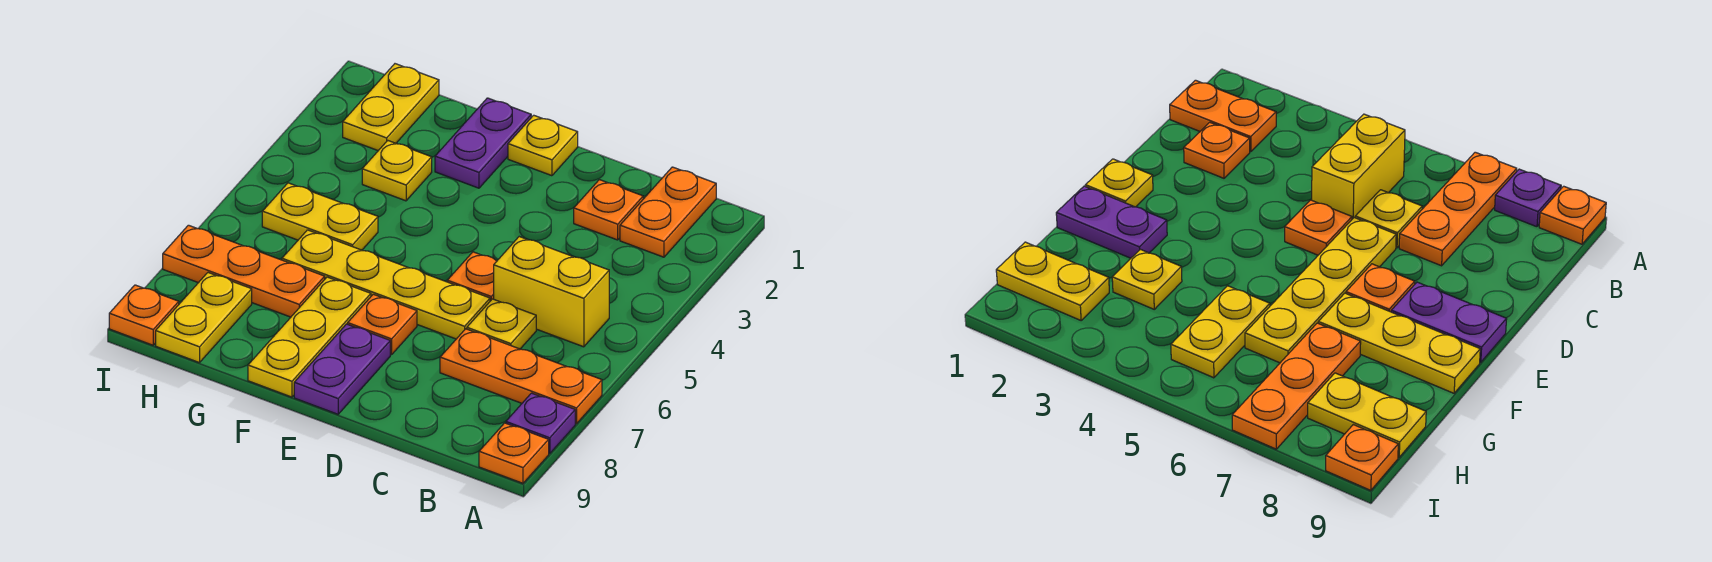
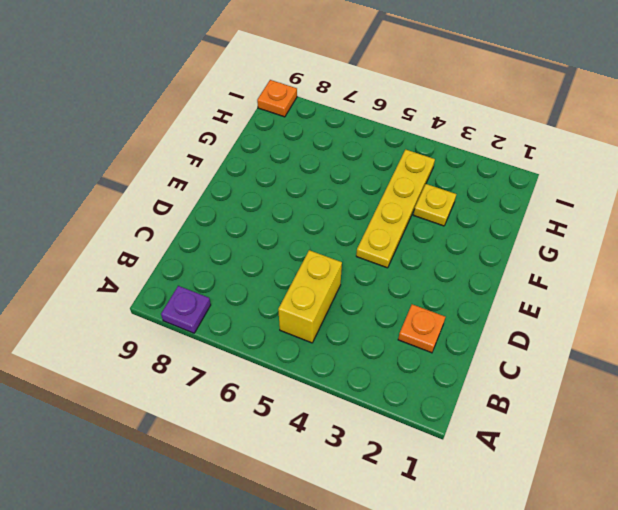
yellow plate E4:H4 level 1 -> yellow plate D6:G6 level 1
none -> orange plate A7:C7 level 1
none -> orange plate A9 level 1
none -> orange plate B1:B2 level 1

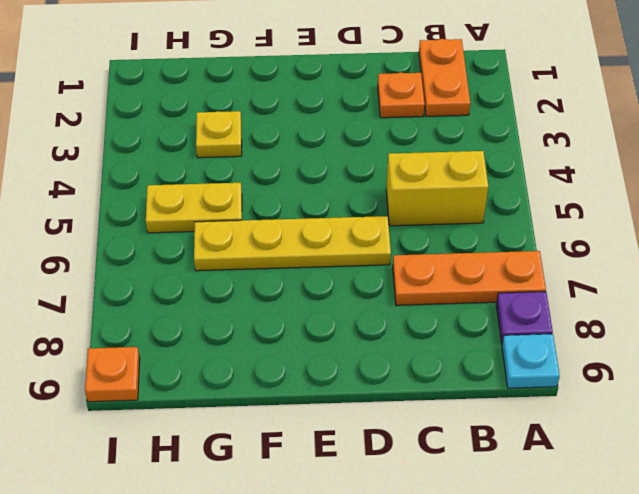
cyan plate A9 level 1 -> orange plate A9 level 1
none -> yellow plate C6 level 1
none -> orange plate D5 level 1
none -> yellow plate E1 level 1

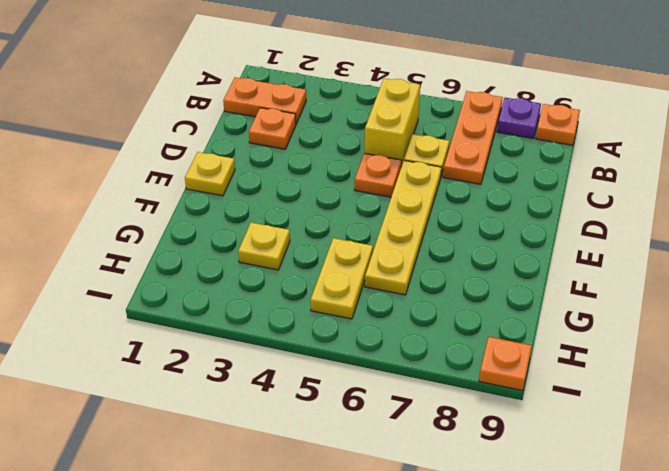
none -> orange plate E7 level 1
none -> purple plate E8:E9 level 1
none -> purple plate F1:F2 level 1

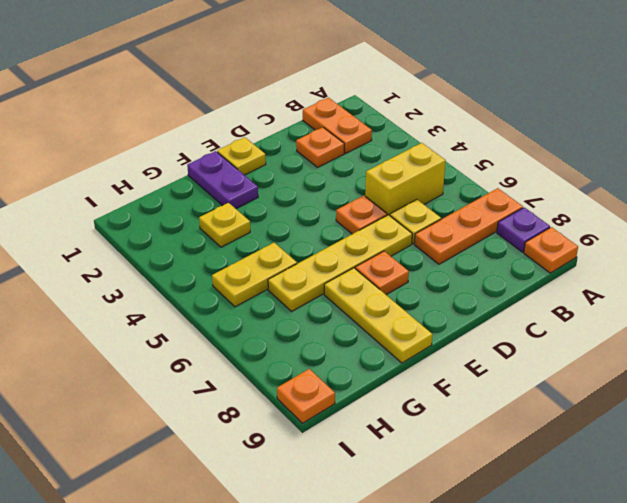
none -> purple plate E8:E9 level 1
none -> orange plate G7:I7 level 1
none -> yellow plate H1:H2 level 1

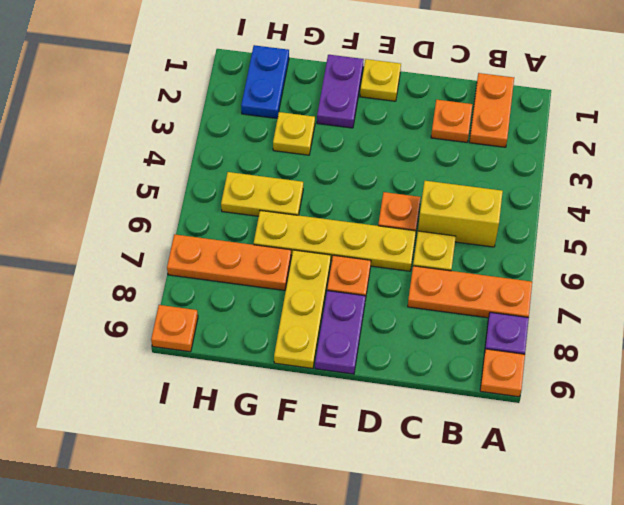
blue plate H1:H2 level 1 -> yellow plate H1:H2 level 1
none -> yellow plate H8:H9 level 1

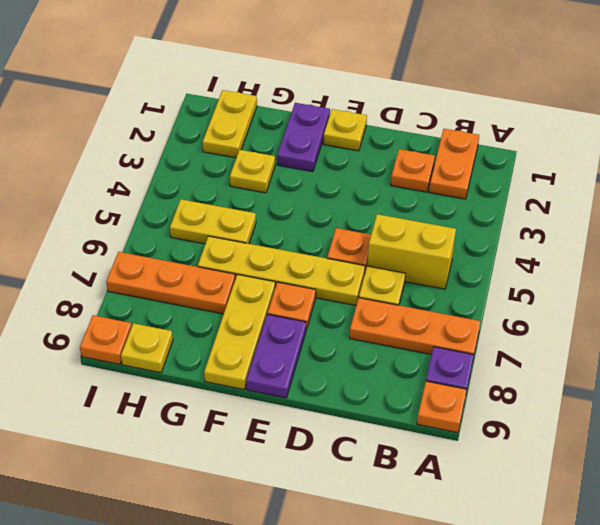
yellow plate H9 level 1 -> yellow plate H8:H9 level 1

